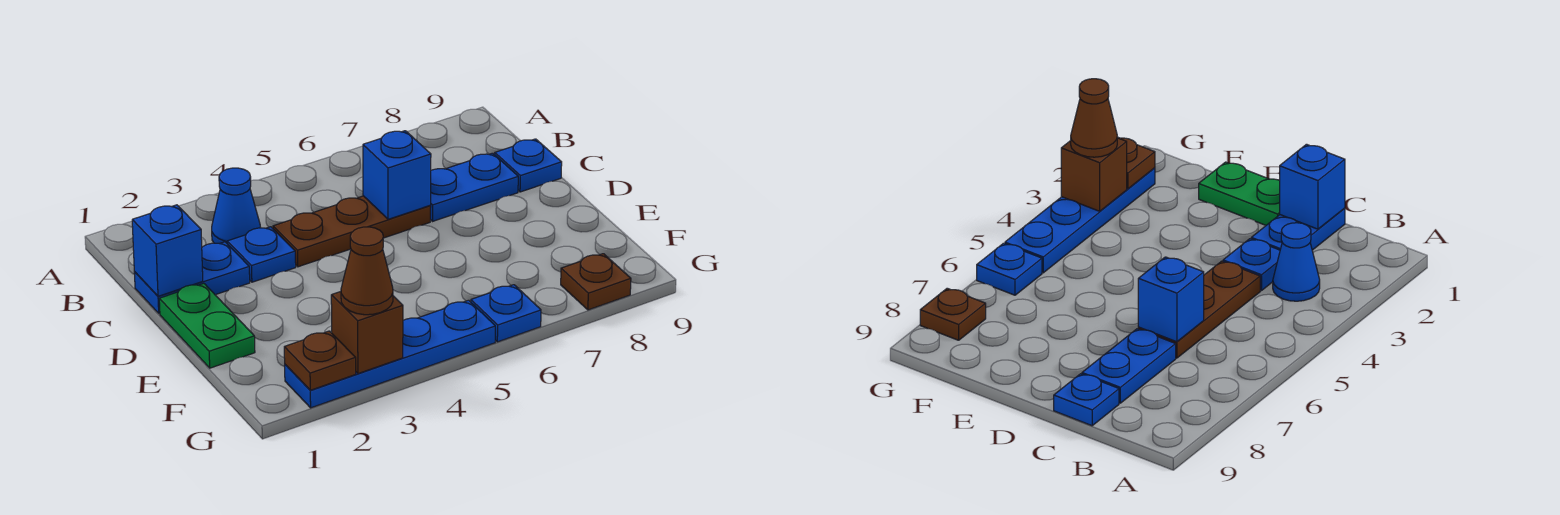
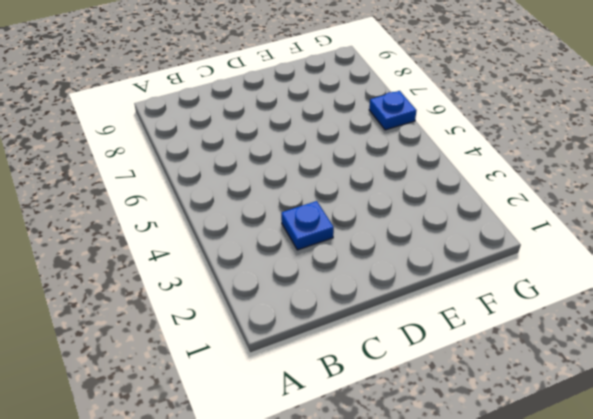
none -> blue cone B3 level 1
none -> blue plate C1:C2 level 1
none -> brown plate C4:C6 level 1

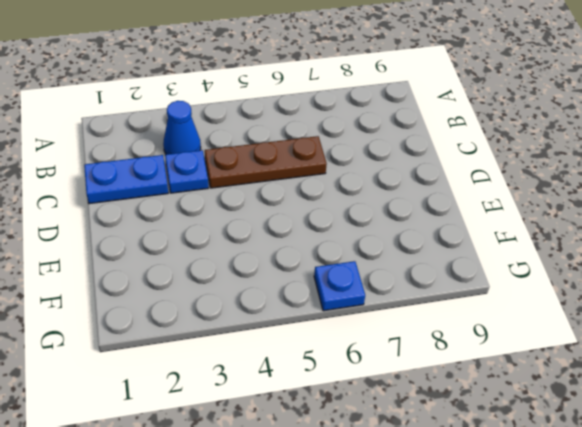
none -> blue plate C7:C8 level 1
none -> blue plate C9 level 1
none -> green plate D1:E1 level 1

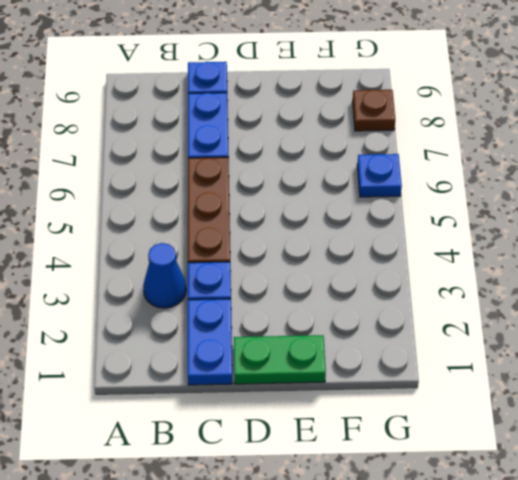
none -> blue plate G2:G5 level 1
none -> blue brick C1 level 2
none -> blue brick C6 level 2

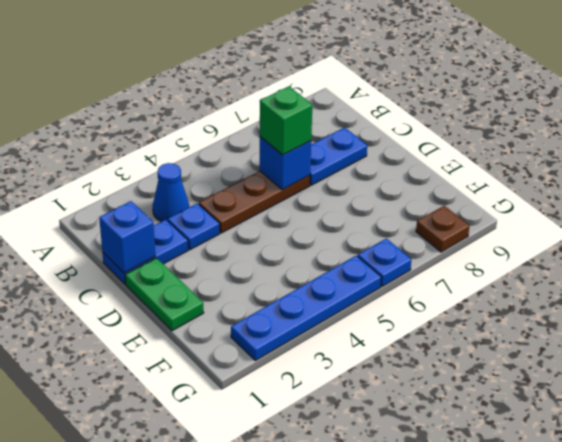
green brick C6 level 3 -> none
none -> blue plate C9 level 1
none -> brown plate G2 level 2
none -> brown brick G3 level 2

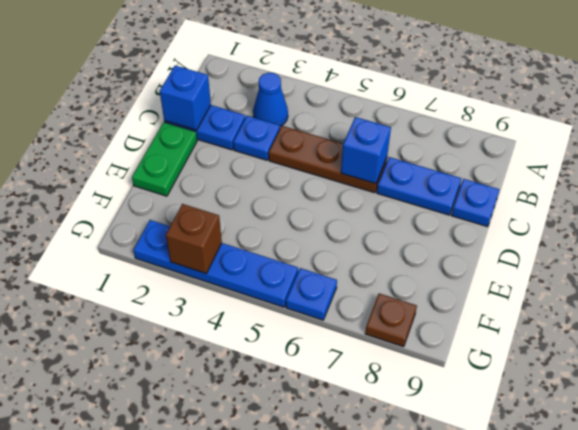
none -> brown plate G2 level 2
none -> brown cone G3 level 3

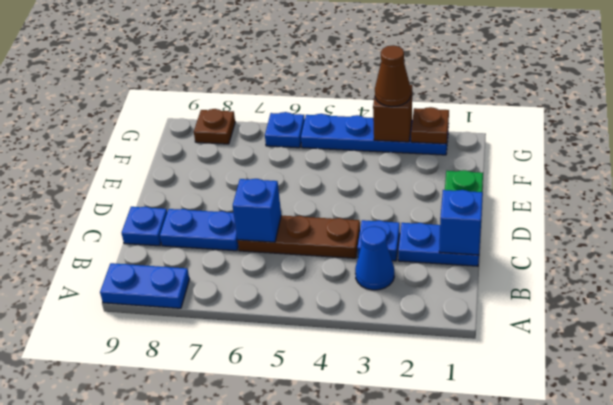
blue plate A8:A9 level 1 -> none

